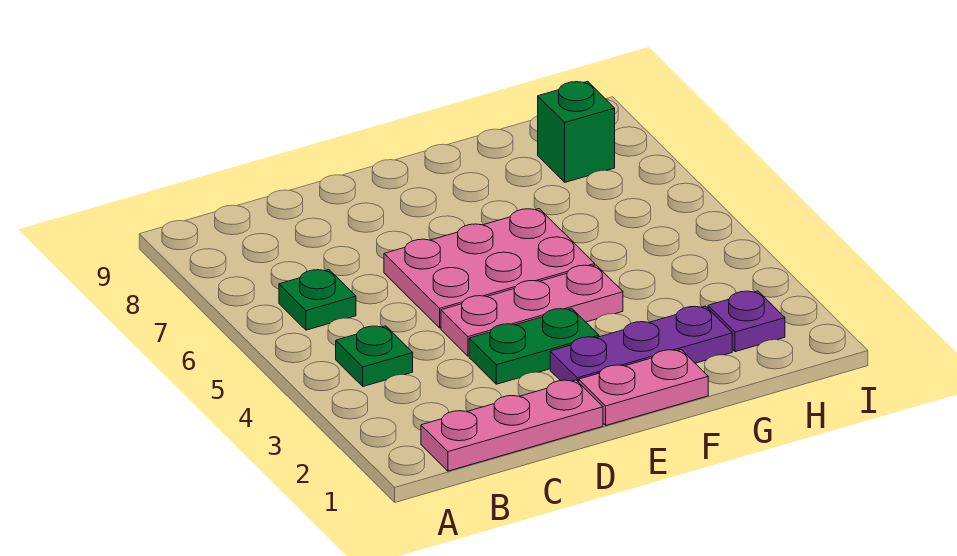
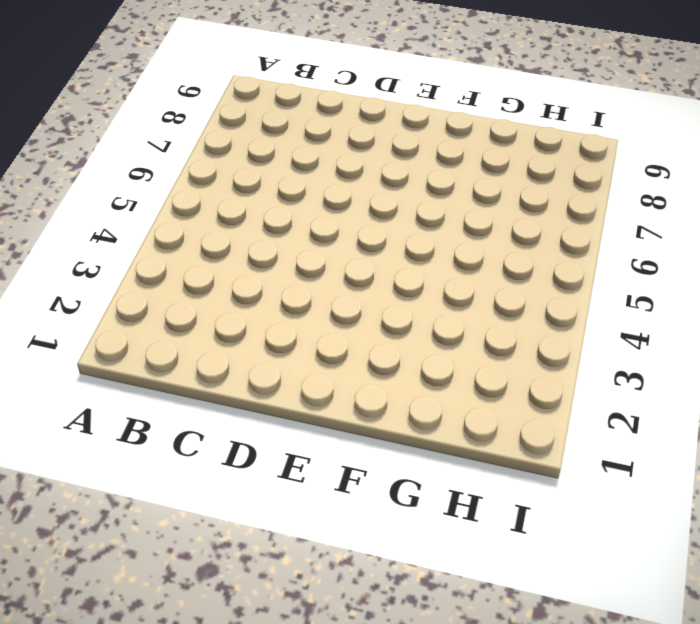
none -> pink plate B1:D1 level 1
none -> green plate B4 level 1

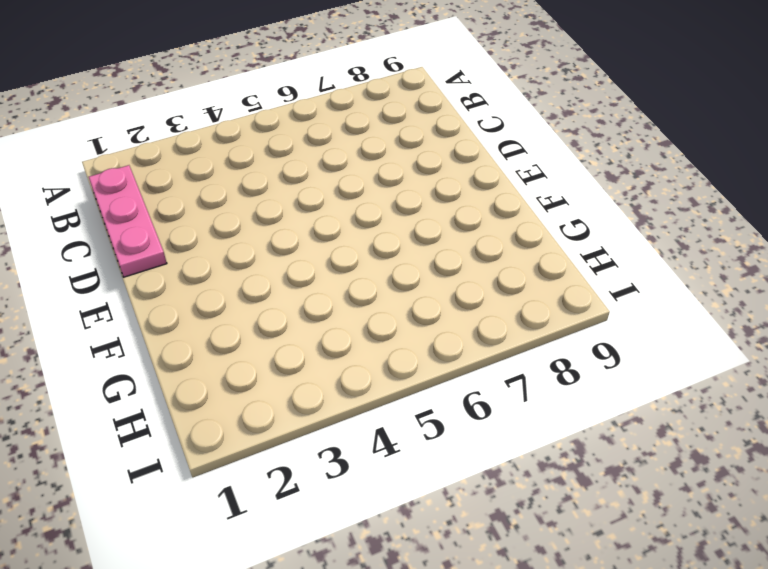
none -> green plate B4 level 1
none -> green plate B6 level 1

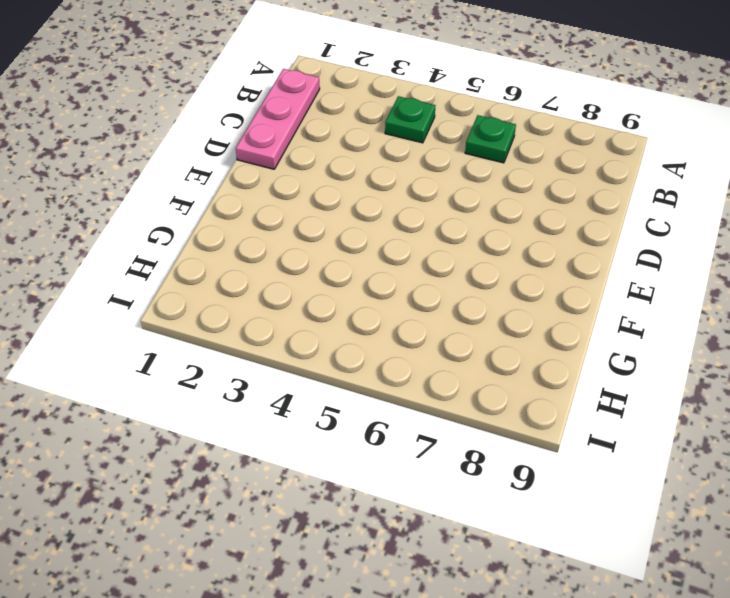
none -> green plate D3:E3 level 1
none -> pink plate D4:F4 level 1

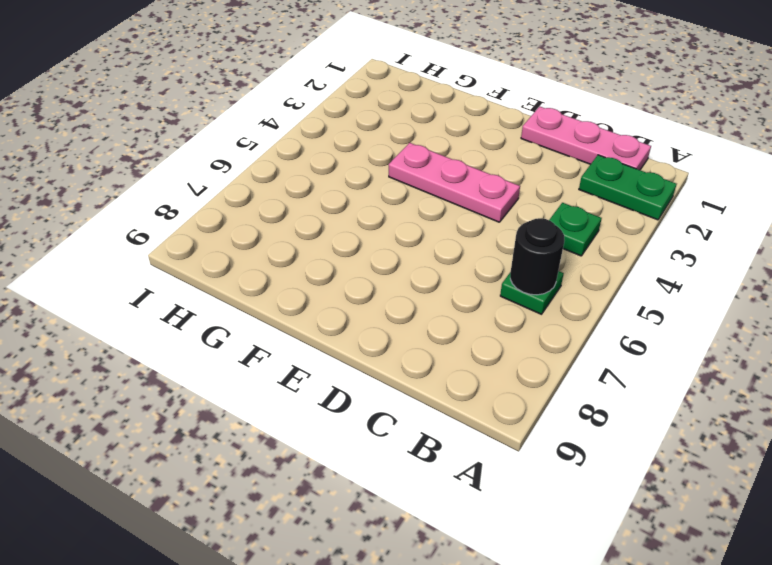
green plate A2:B2 level 1 -> green plate D3:E3 level 1
black round brick B6 level 2 -> none
none -> pink plate D5:F6 level 1
none -> pink plate E1:F1 level 1

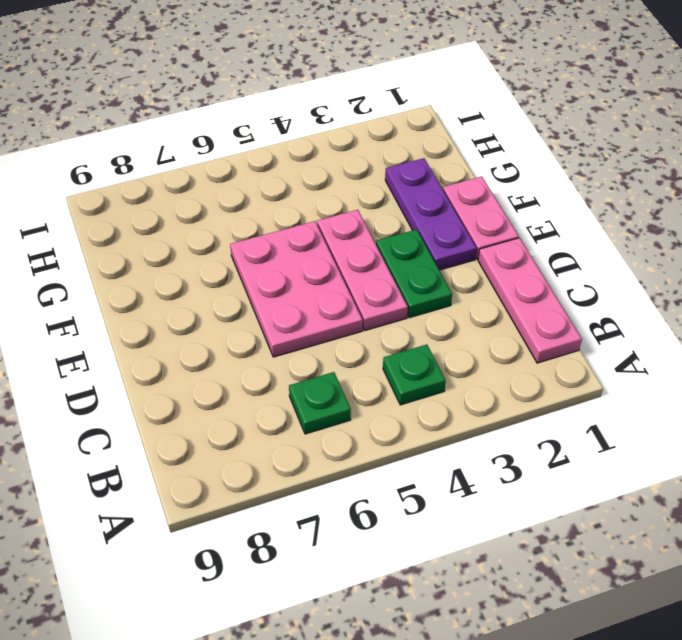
none -> purple plate H2 level 1
none -> green brick H8 level 1

